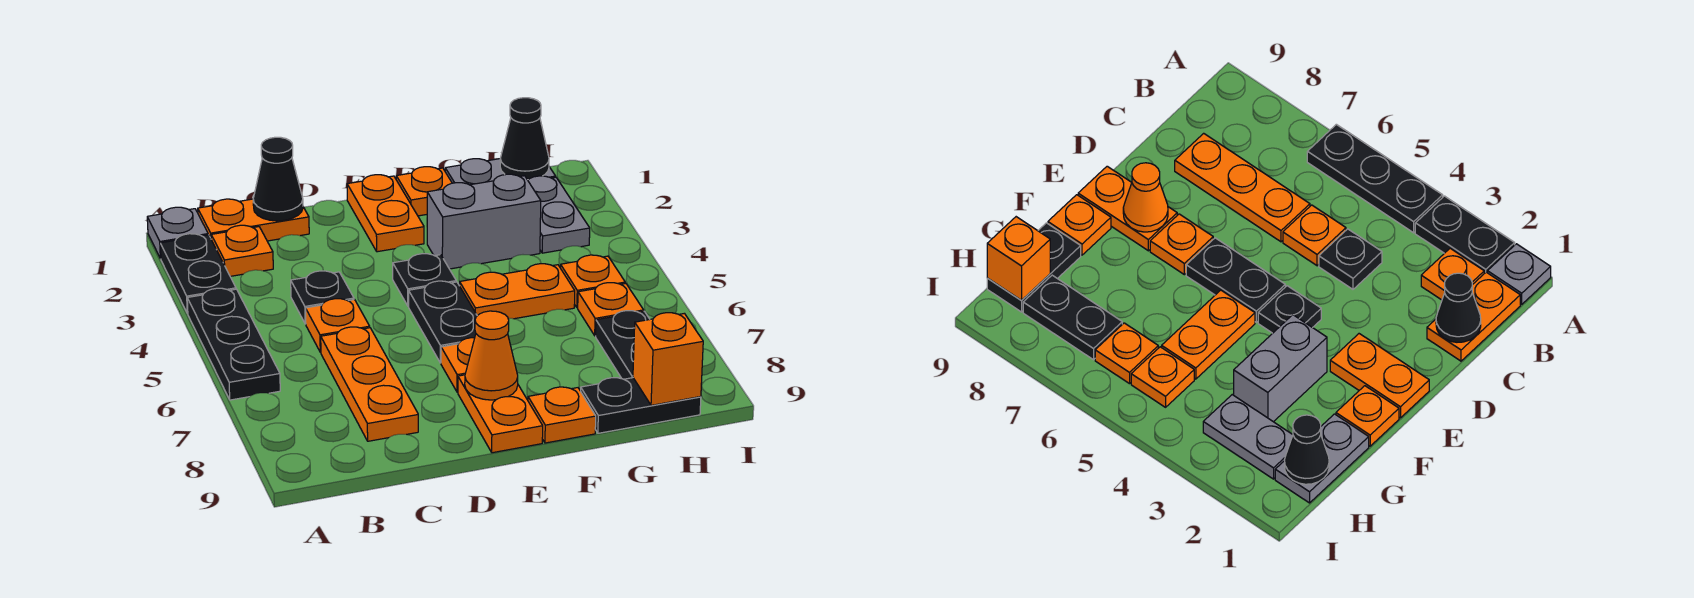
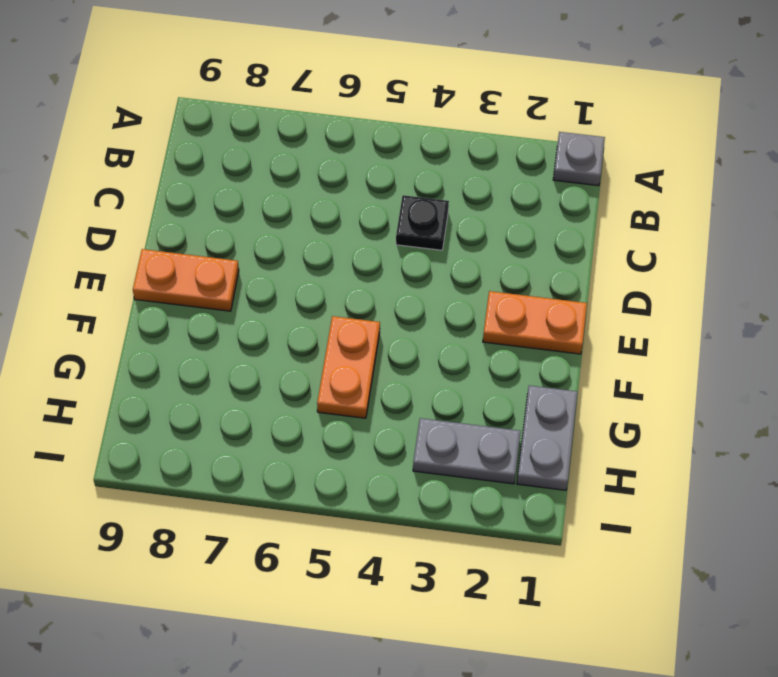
none -> black plate A2:A3 level 1
none -> black plate A4:A6 level 1
none -> orange plate B1:C1 level 1

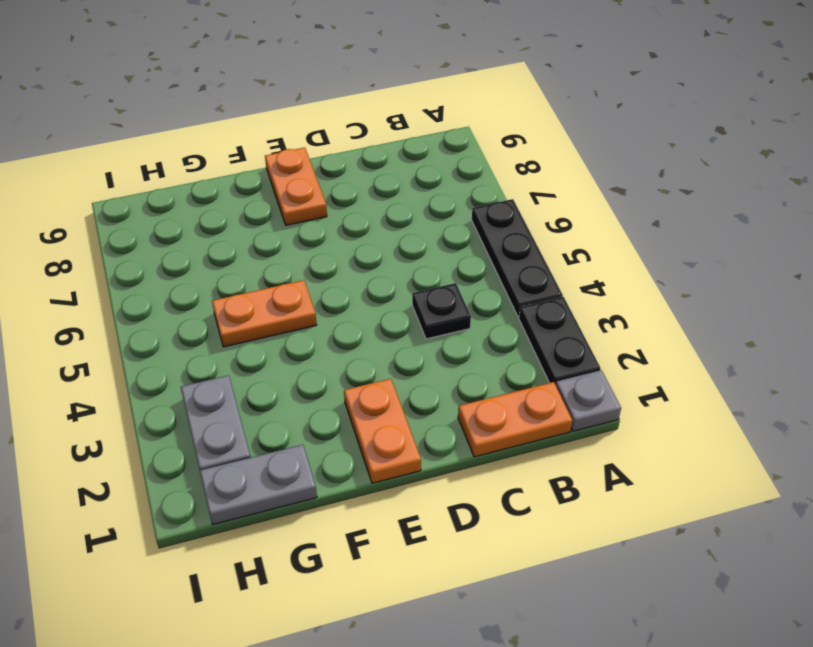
none -> orange plate B2 level 1
none -> orange plate C5 level 1
none -> orange plate C6:C8 level 1

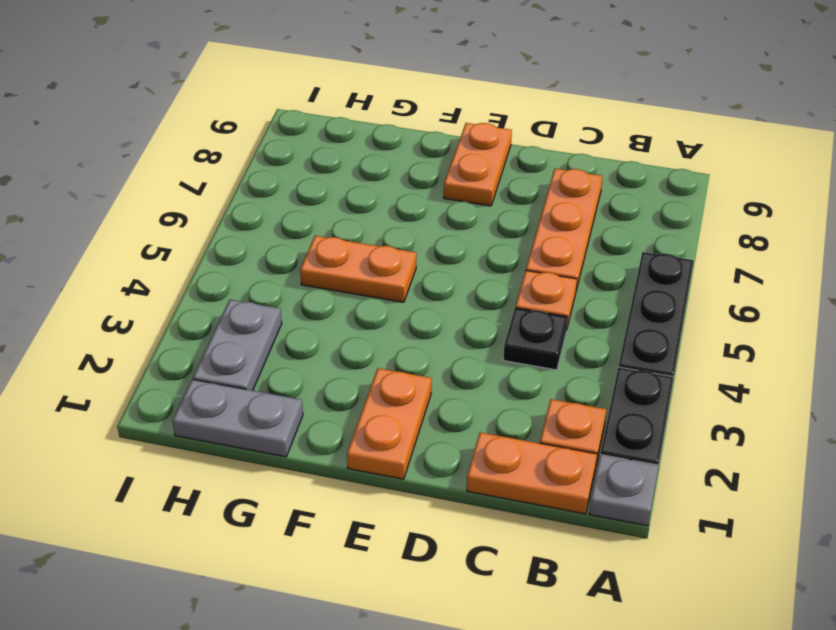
none -> black plate E4 level 1
none -> black plate E5:E6 level 1
none -> orange plate E7 level 1

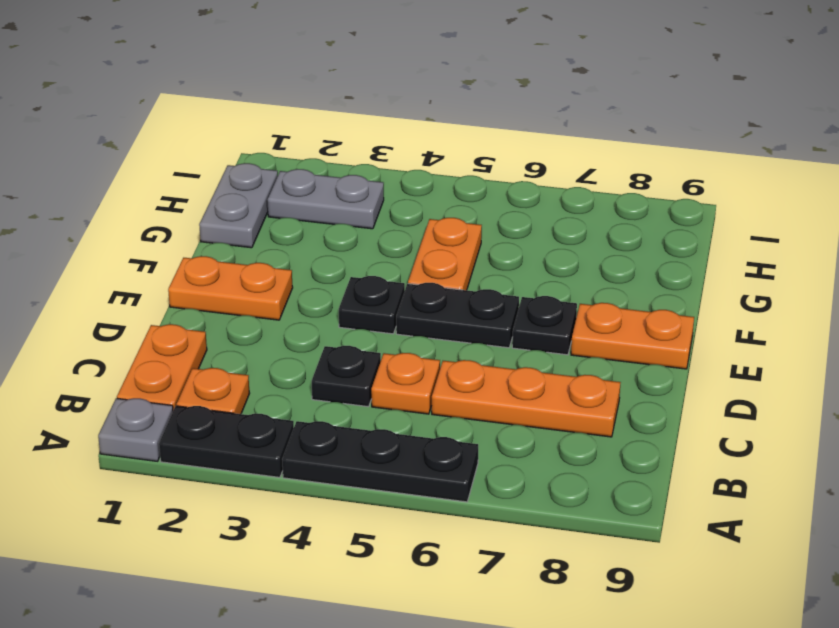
black plate E7 level 1 -> orange plate E7 level 1
none -> orange plate F1 level 1
none -> grey brick F3:G3 level 1
none -> orange plate F9 level 1

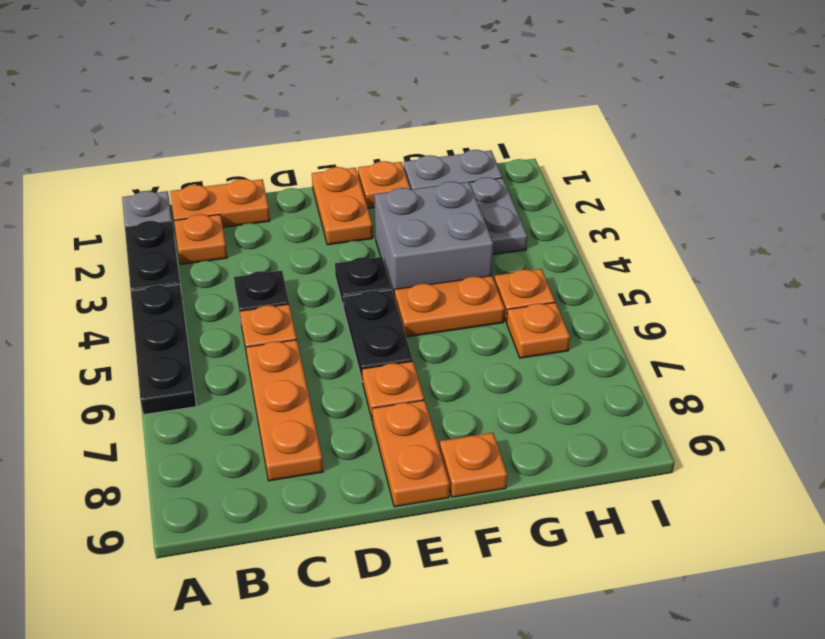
grey brick F3:G4 level 1 -> grey brick F3:G3 level 1
none -> black plate G9:H9 level 1
none -> black plate H7:H8 level 1
none -> black cone C1 level 2

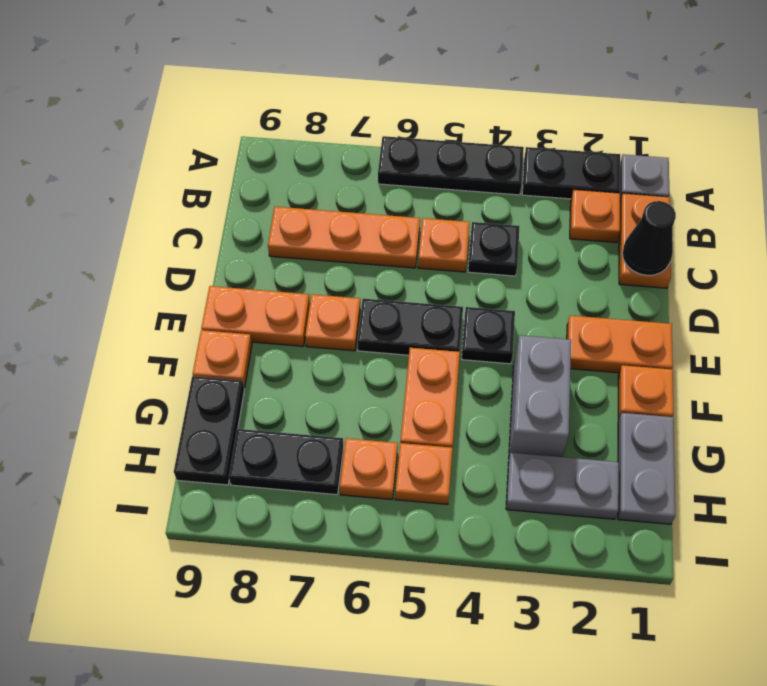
none -> orange cone E8 level 2
none -> black cone H1 level 2
none -> orange brick H9 level 2

